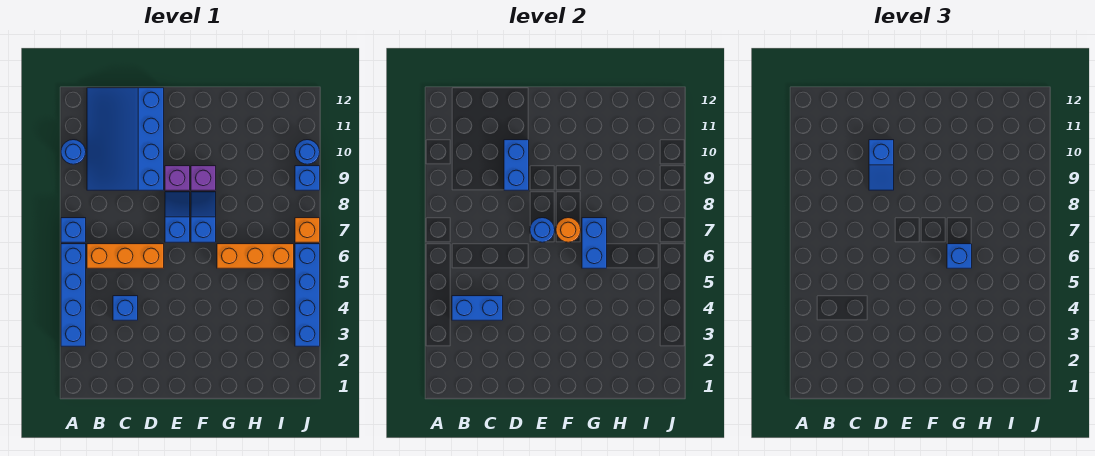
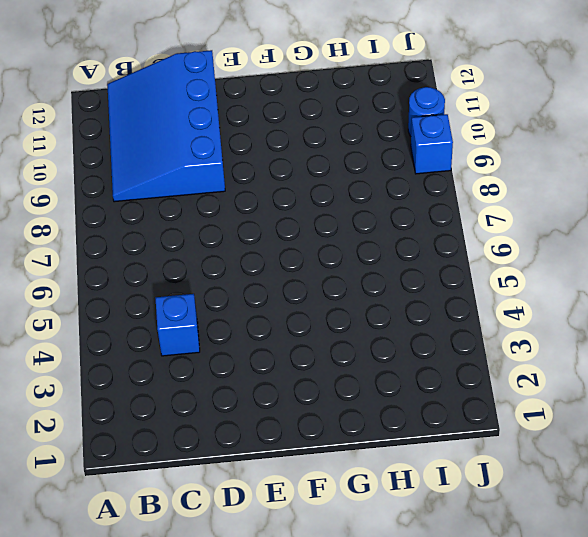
none -> blue brick A3:A6 level 1
none -> blue brick A7 level 1
none -> blue round brick A10 level 1

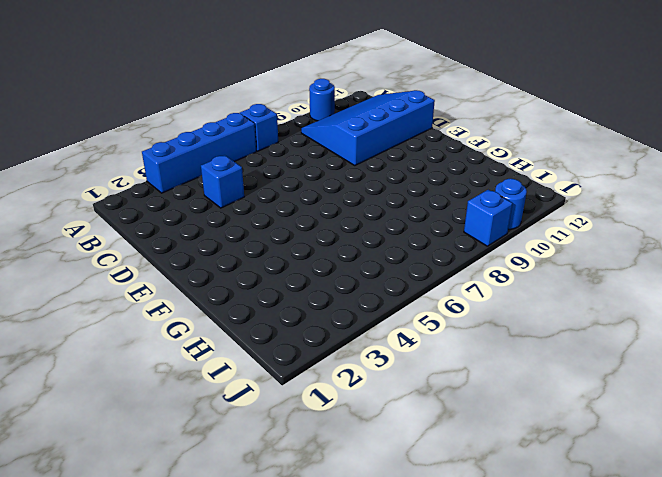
none -> orange brick B6:D6 level 1
none -> blue slope E7:E8 level 1 top 7
none -> purple brick E9 level 1

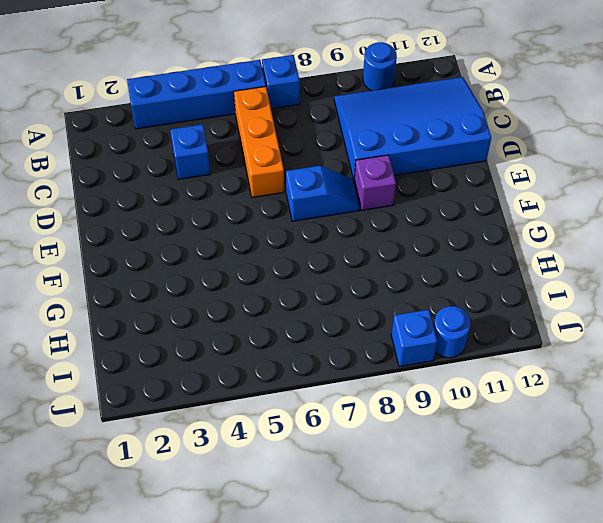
none -> blue slope F7:F8 level 1 top 7
none -> purple brick F9 level 1
none -> orange brick G6:I6 level 1

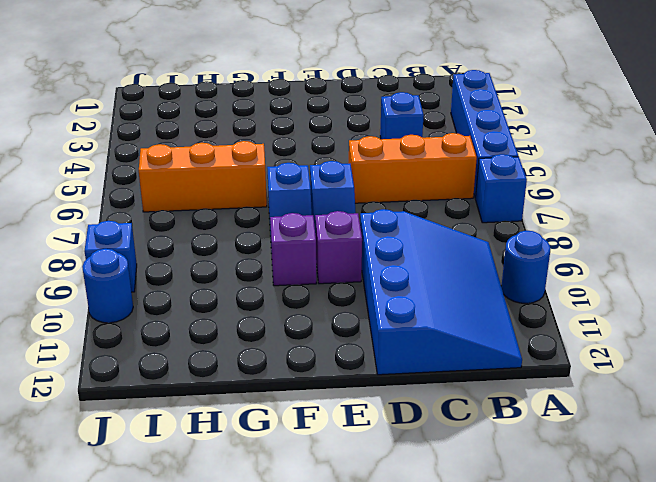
none -> blue brick J3:J6 level 1
none -> orange brick J7 level 1
none -> blue brick B4:C4 level 2

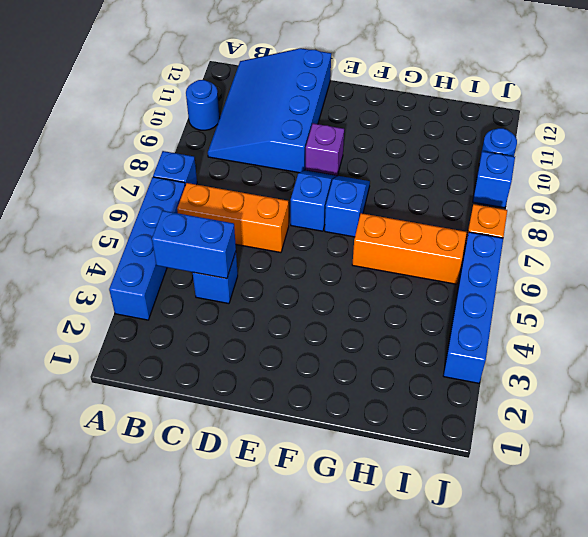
none -> purple brick F9 level 1
none -> blue brick D9:D10 level 2
none -> blue round brick E7 level 2

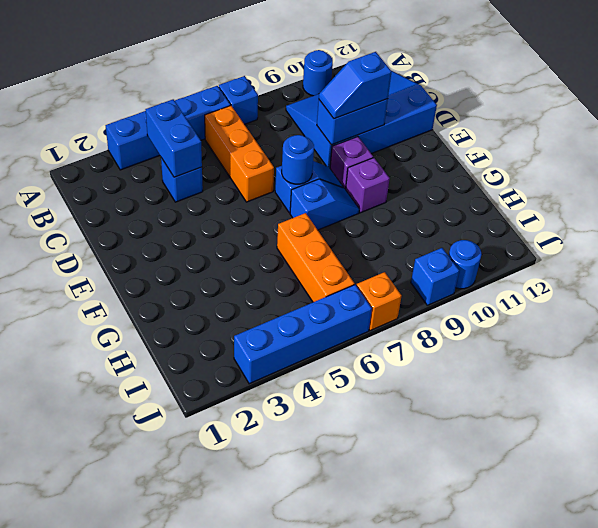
none -> orange round brick F7 level 2
none -> blue brick G6:G7 level 2
none -> blue brick G6 level 3

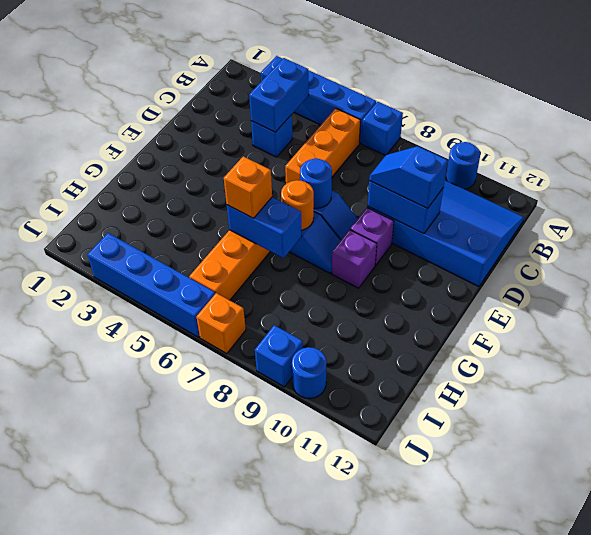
orange brick G6 level 3 -> blue brick G6 level 3

